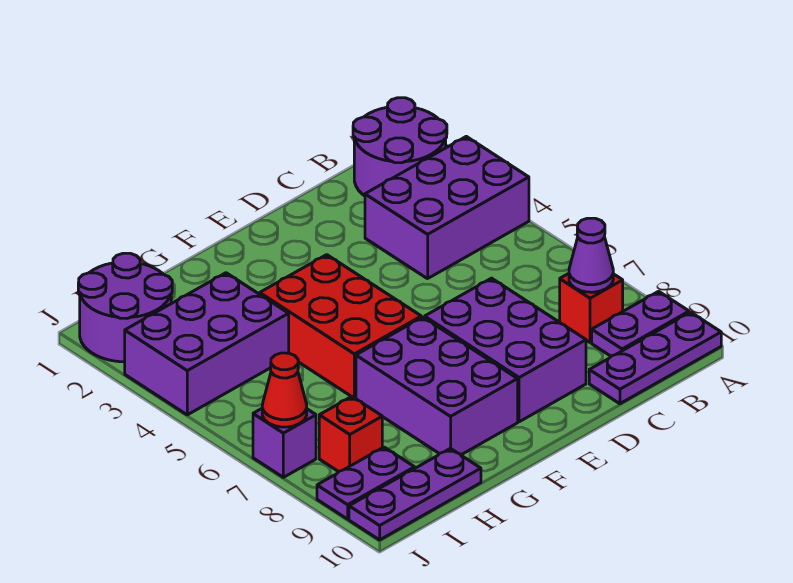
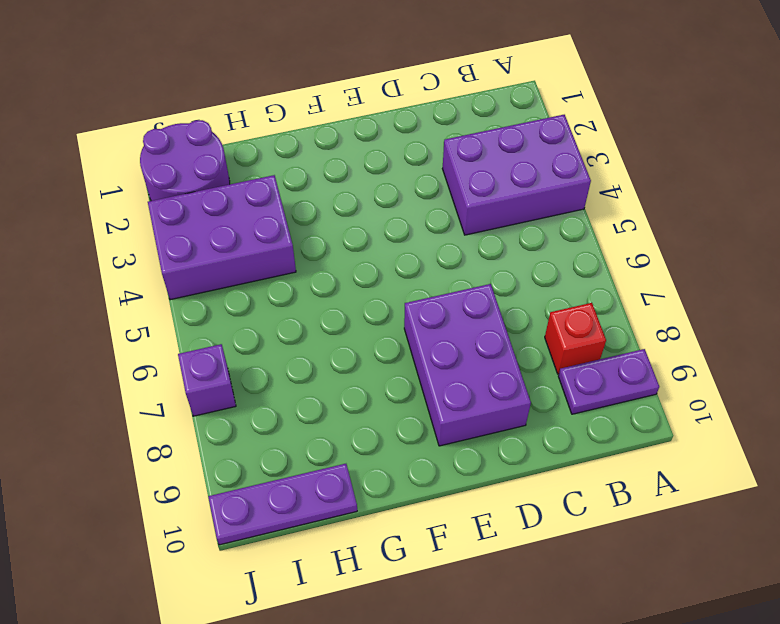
none -> purple round brick A1:B2 level 1
none -> purple plate A10:C10 level 1
none -> red brick F4:G6 level 1

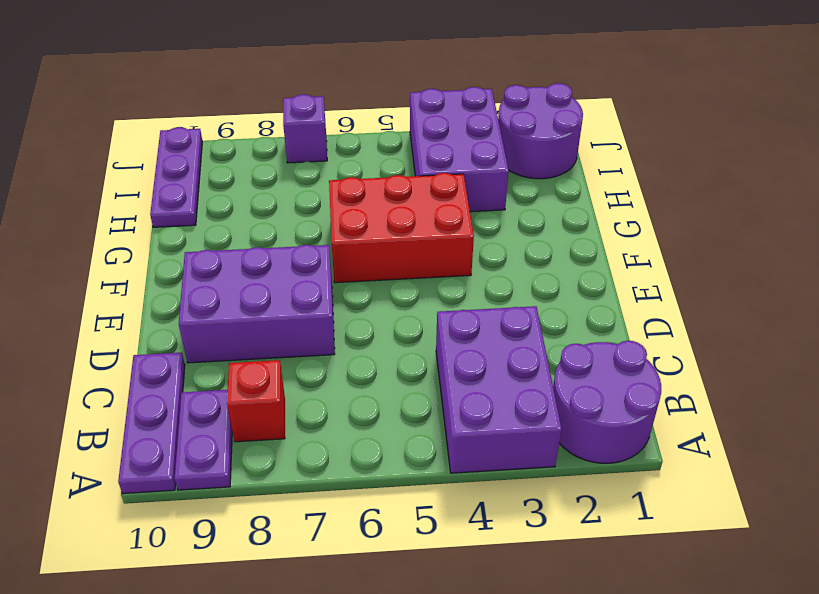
none -> purple brick F7:G9 level 1
none -> red brick I8 level 1
none -> purple plate I9:J9 level 1

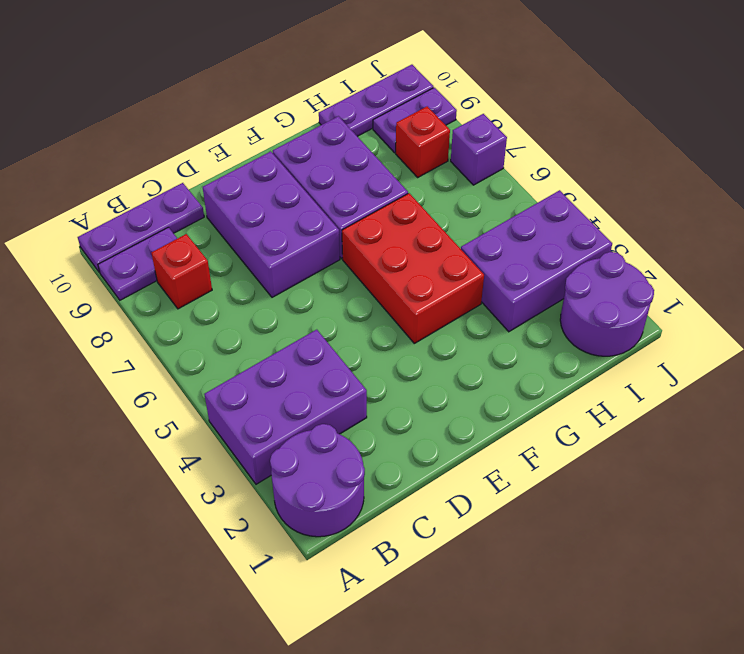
none -> purple cone B8 level 2
none -> red cone J7 level 2

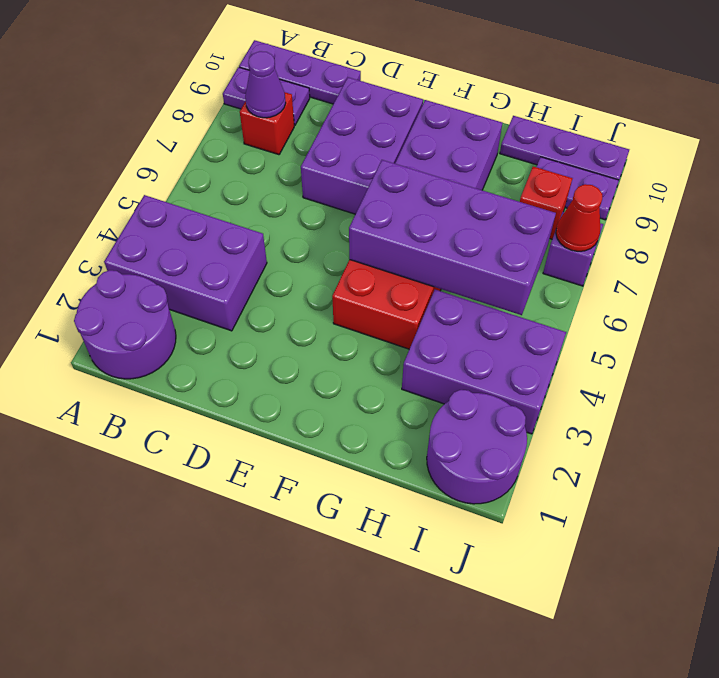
purple brick F5:I6 level 2 -> none

